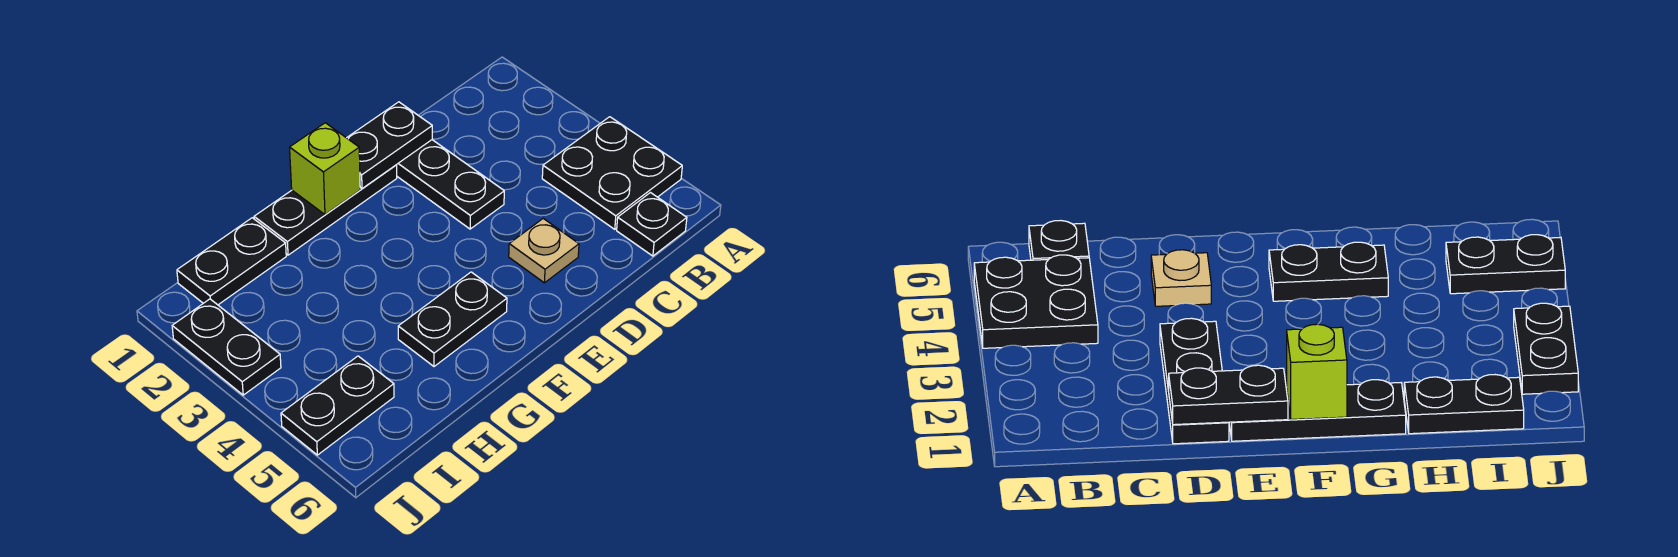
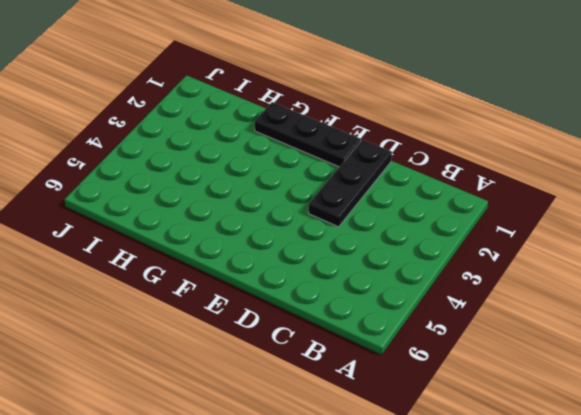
none -> black plate A4:B5 level 1
none -> black plate B6 level 1

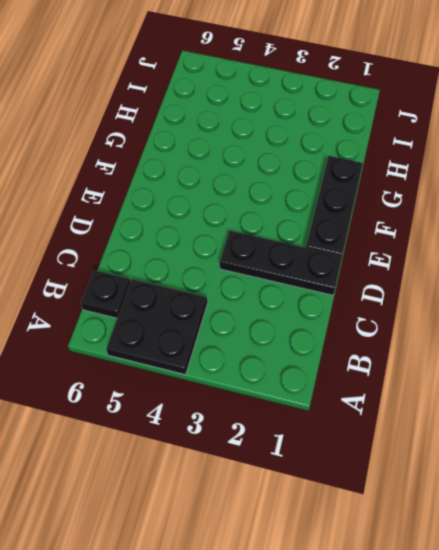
none -> tan plate D5 level 1
none -> black plate F5:G5 level 1

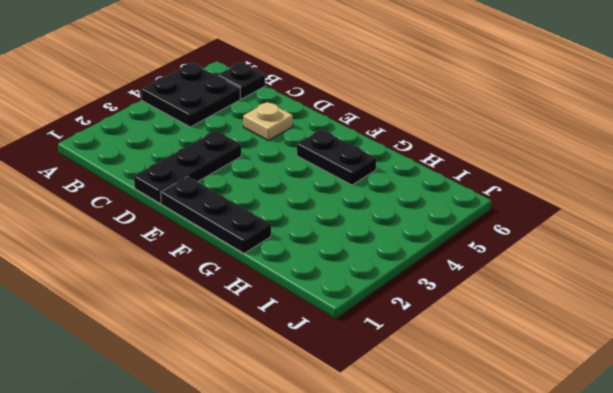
none -> black plate H1:I1 level 1
none -> black plate I5:J5 level 1

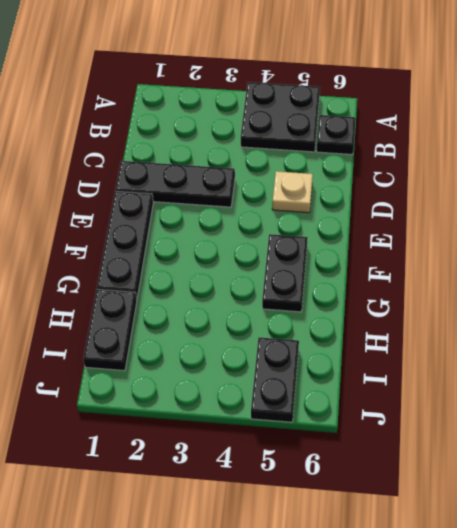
none -> black plate J2:J3 level 1
none -> black plate D1:E1 level 2

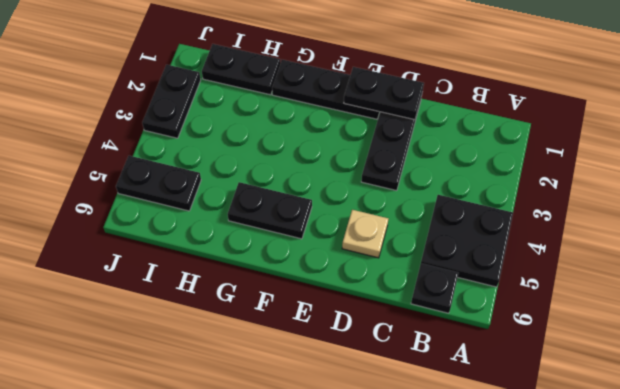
none -> lime brick F1 level 2

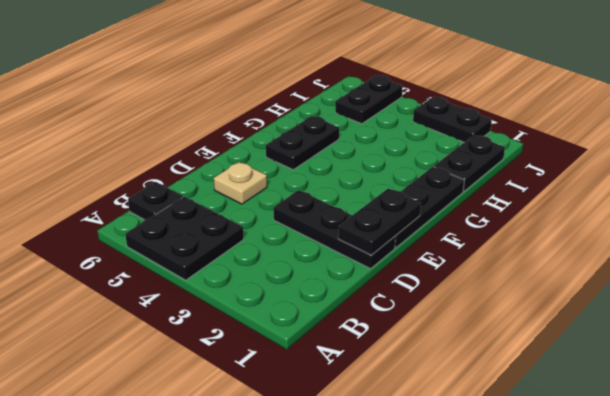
none -> lime brick F1 level 2

